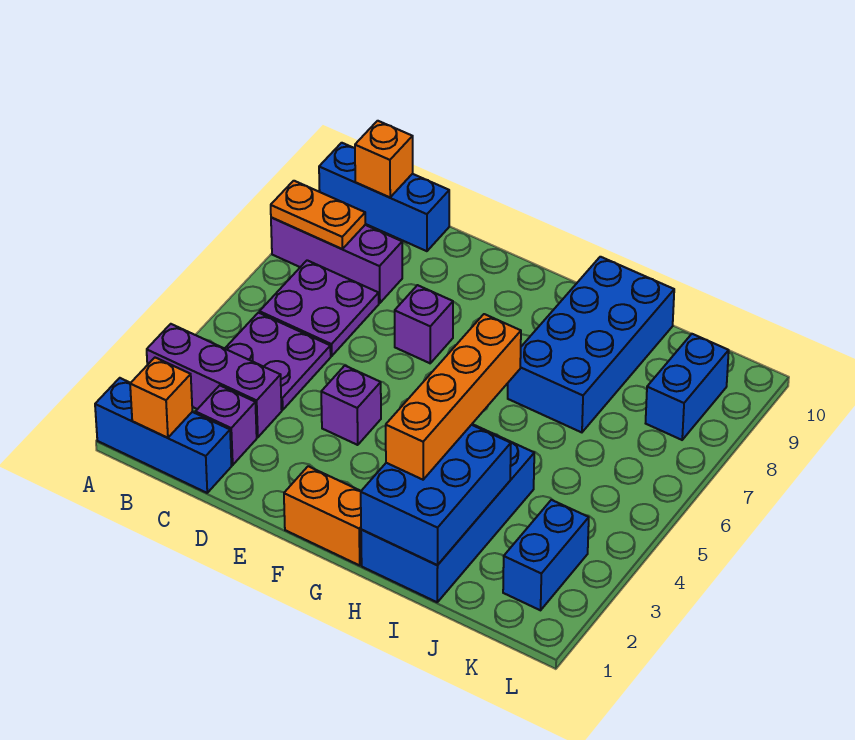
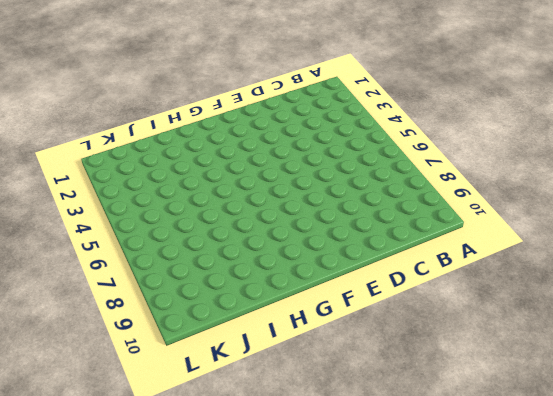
none -> blue brick A1:C1 level 1
none -> purple brick A3:C3 level 1
none -> purple brick A8:C8 level 1

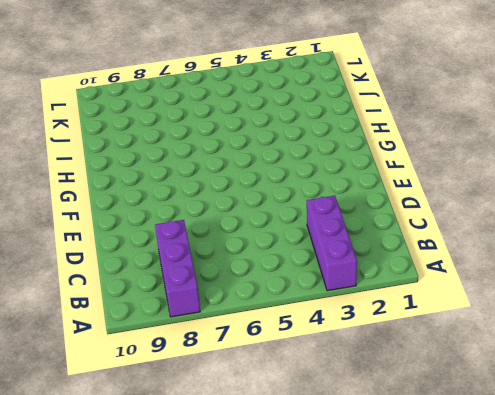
none -> blue brick A1:C1 level 1
none -> blue brick A10:C10 level 1
none -> purple plate B4:C5 level 1

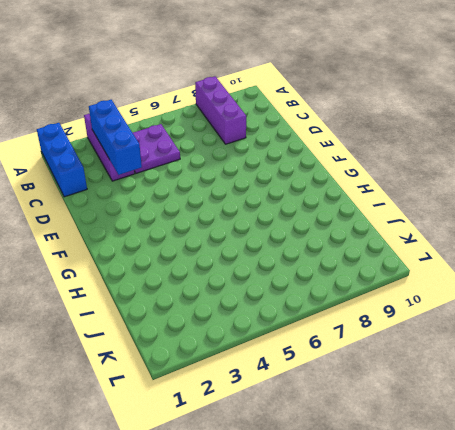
blue brick B3:D3 level 2 -> blue brick A10:C10 level 1
none -> purple plate B6:C7 level 1
none -> purple brick C2 level 1
none -> purple brick E4 level 1

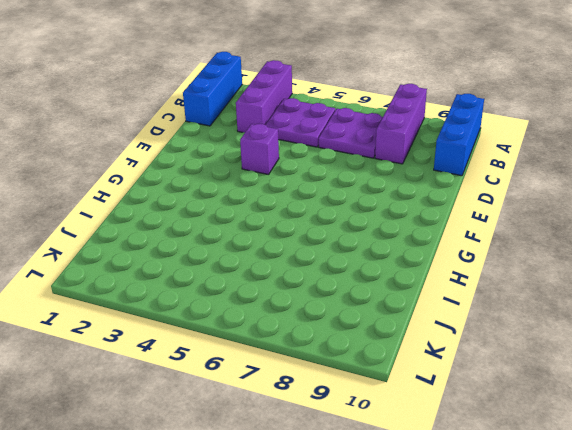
none -> purple brick C2 level 1
none -> purple brick E7 level 1
none -> orange brick F1:G1 level 1

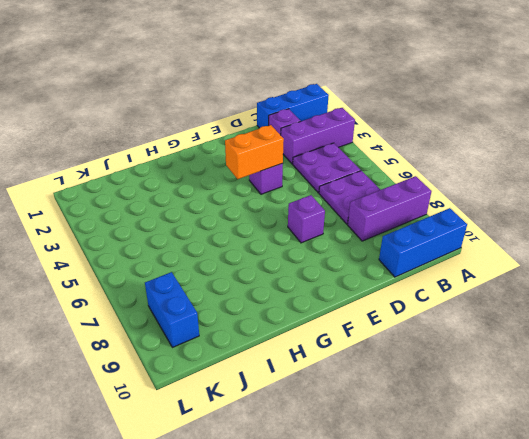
orange brick E4:F4 level 2 -> orange brick F1:G1 level 1
none -> blue brick H1:I4 level 1
none -> blue brick H7:I10 level 1
none -> blue brick K2:K3 level 1

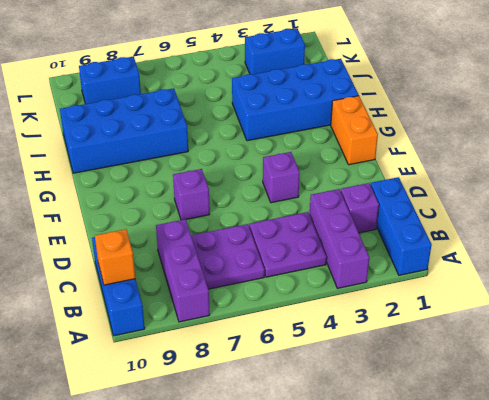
none -> orange plate A8:B8 level 2
none -> orange brick B1 level 2
none -> blue brick H1:I3 level 2

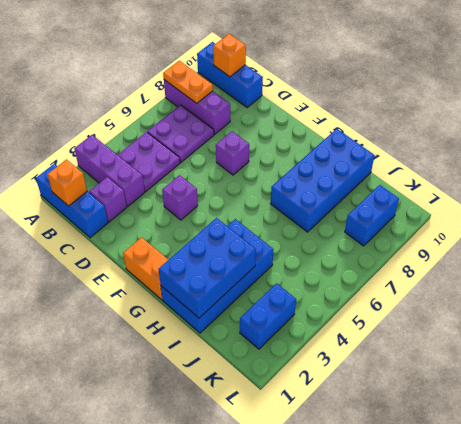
none -> orange brick H2:H5 level 3

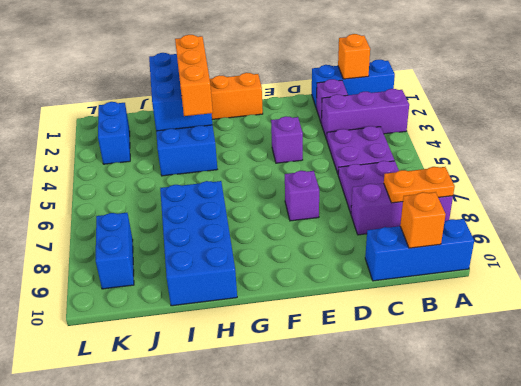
orange brick H2:H4 level 3 -> orange brick H2:H5 level 3

